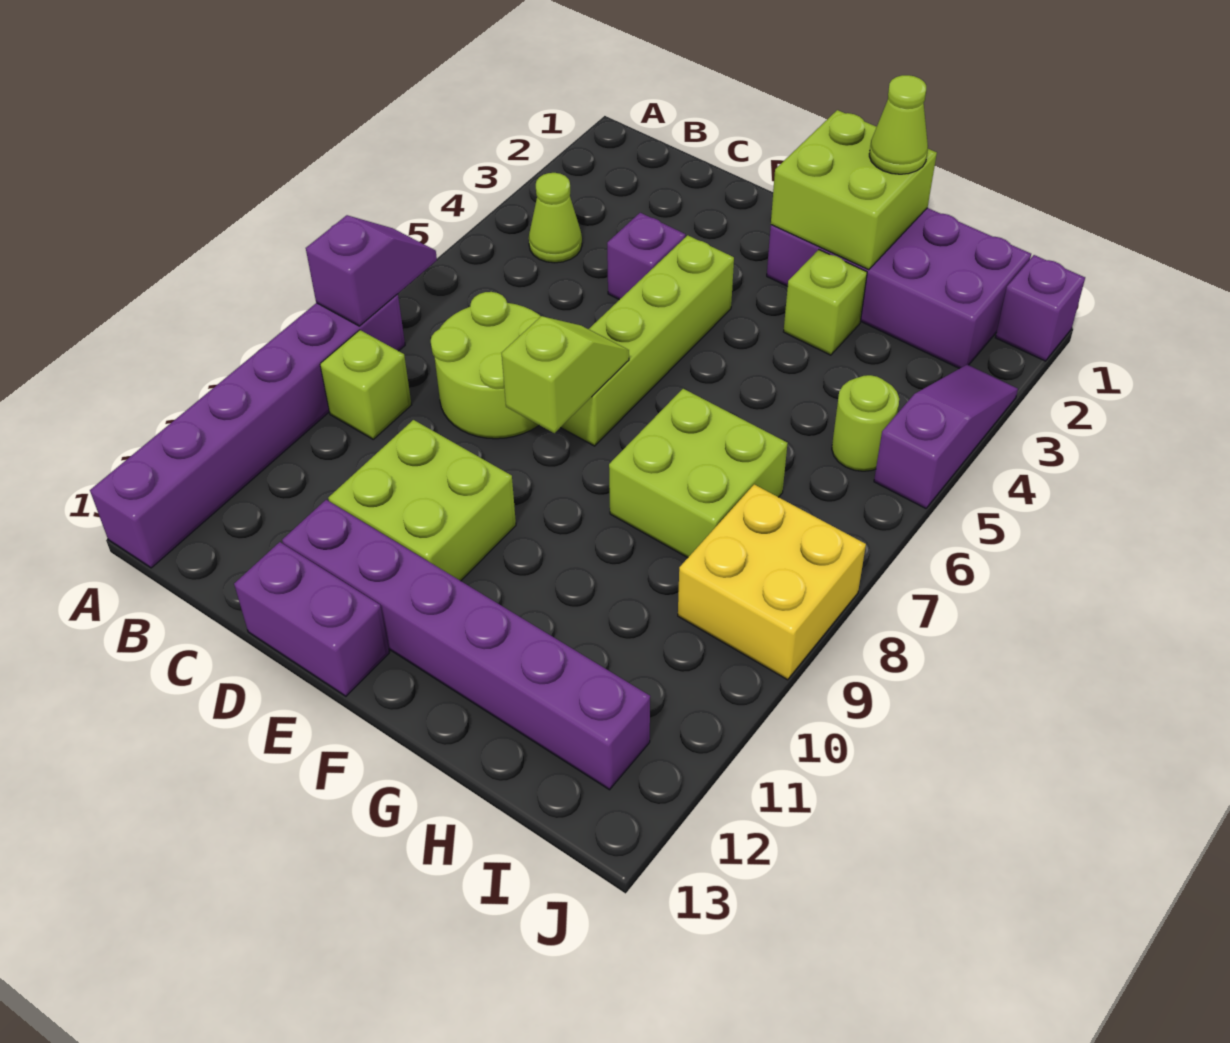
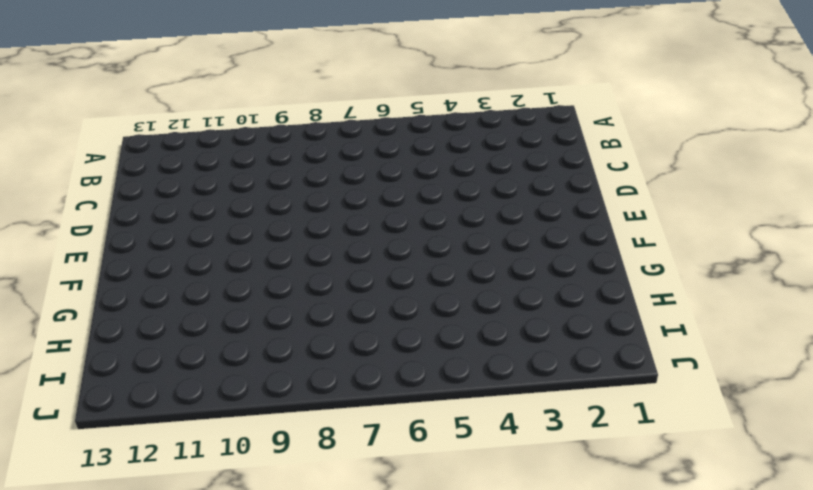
none -> purple brick A8:A13 level 1
none -> lime cone B4 level 1
none -> lime brick B9 level 1

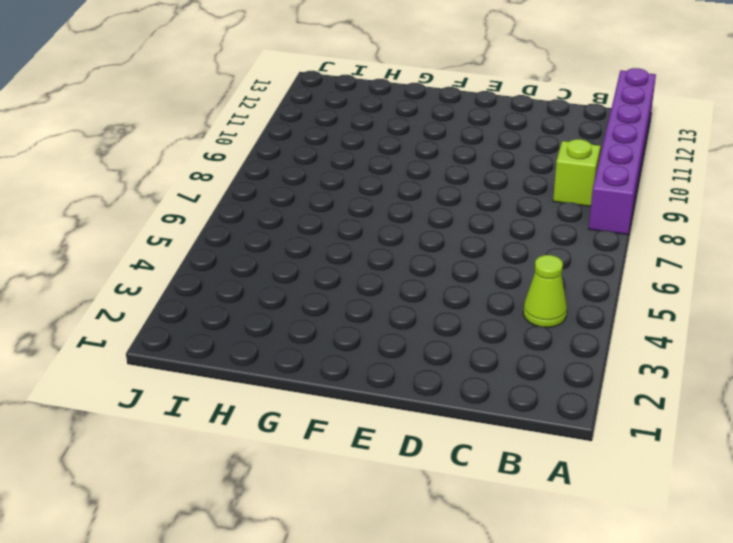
none -> lime round brick C7:D8 level 1
none -> purple brick D4 level 1
none -> lime brick D10:E11 level 1

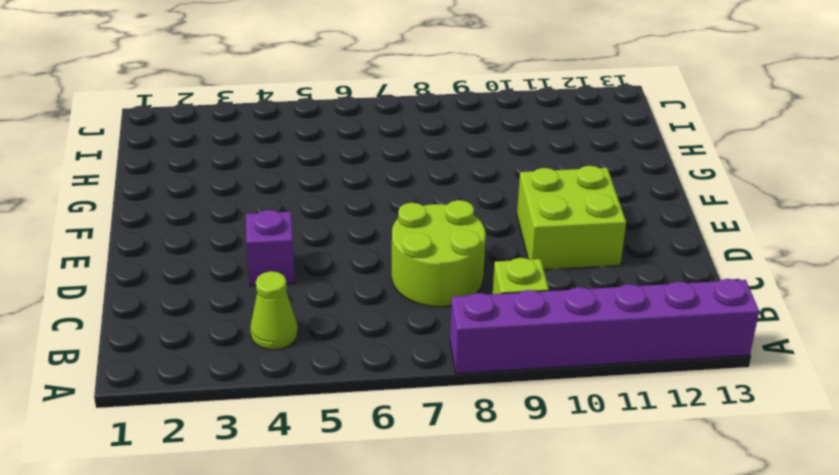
none -> purple brick D12:I12 level 1
none -> purple brick D13:E13 level 1
none -> lime brick E4:E7 level 1

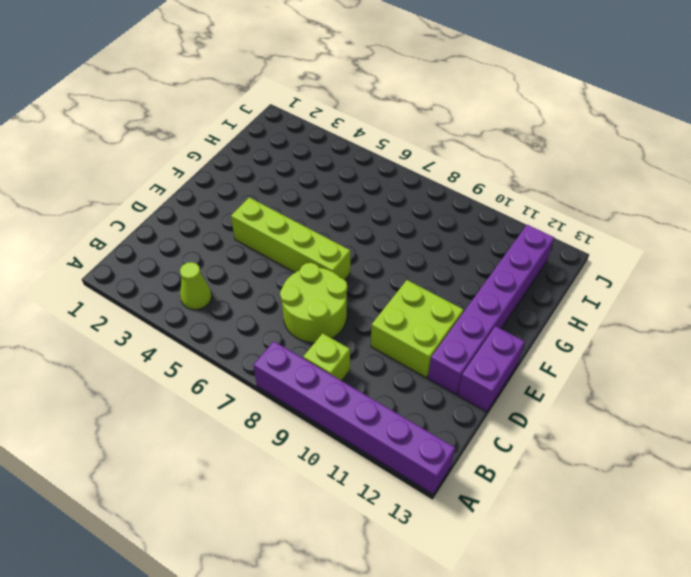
none -> purple brick D4 level 1
none -> purple brick F1:I2 level 1
none -> lime brick G3 level 1

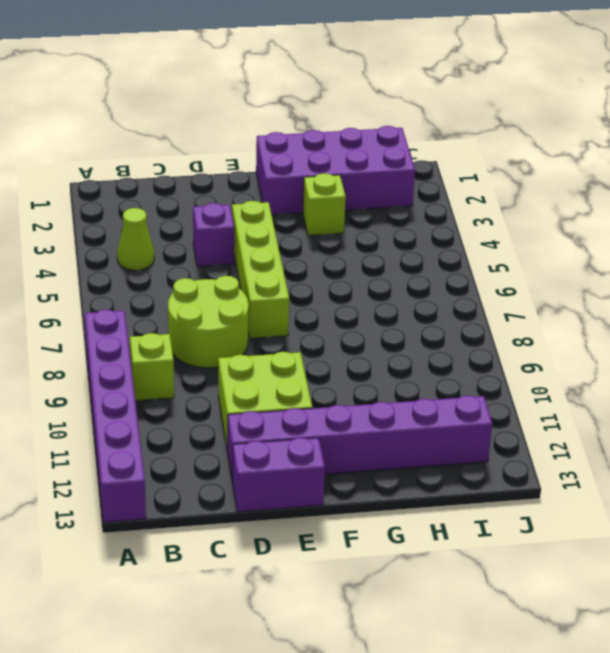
none -> lime brick G7:H8 level 1
none -> lime round brick I5 level 1
none -> yellow brick I8:J9 level 1

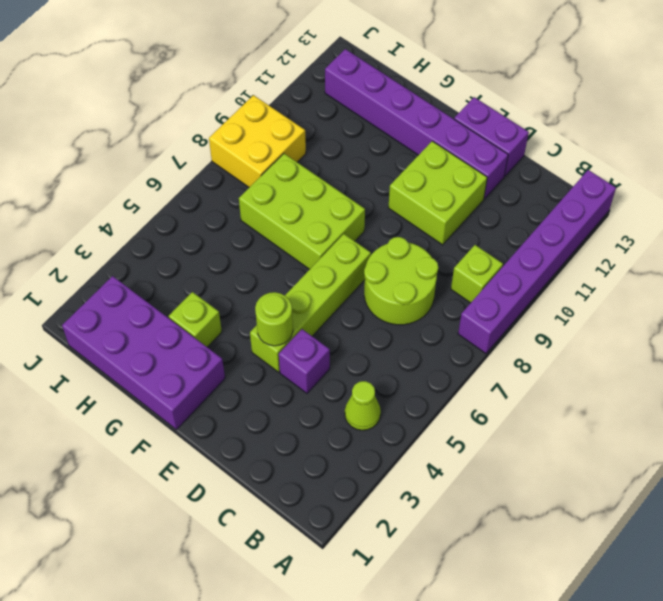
lime round brick E4 level 2 -> lime round brick I5 level 1
lime brick F7:H8 level 1 -> lime brick G7:H8 level 1
none -> purple brick J1 level 1
none -> purple slope J3:J5 level 1 top 5
none -> purple slope A7:A8 level 2 top 8

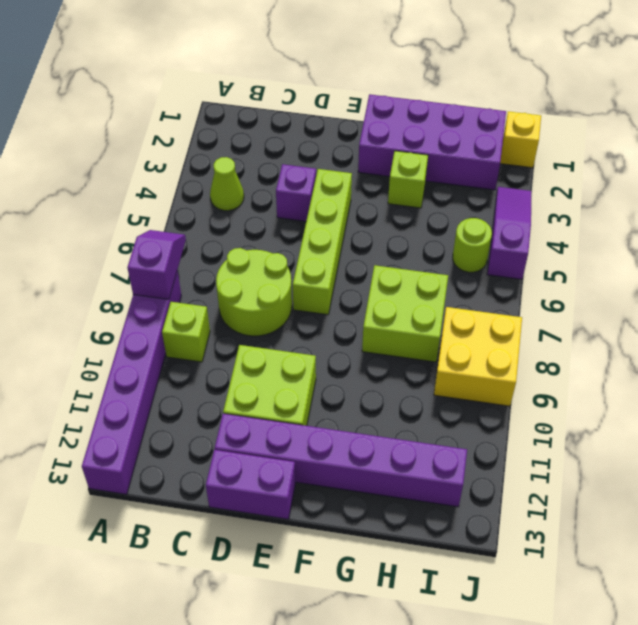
yellow brick J1 level 1 -> purple brick J1 level 1
none -> lime slope E7:E8 level 2 top 8
none -> lime brick F1:G2 level 2
none -> lime cone G1 level 3

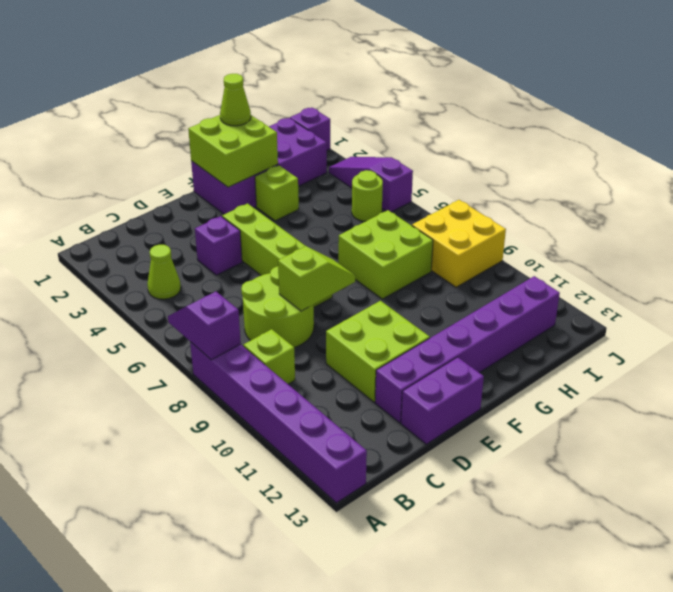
lime slope D8:E8 level 2 top D -> lime slope E7:E8 level 2 top 8

